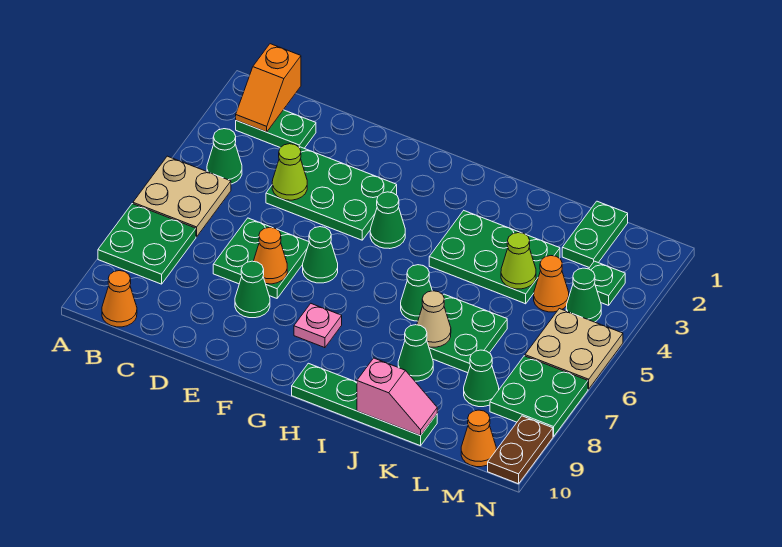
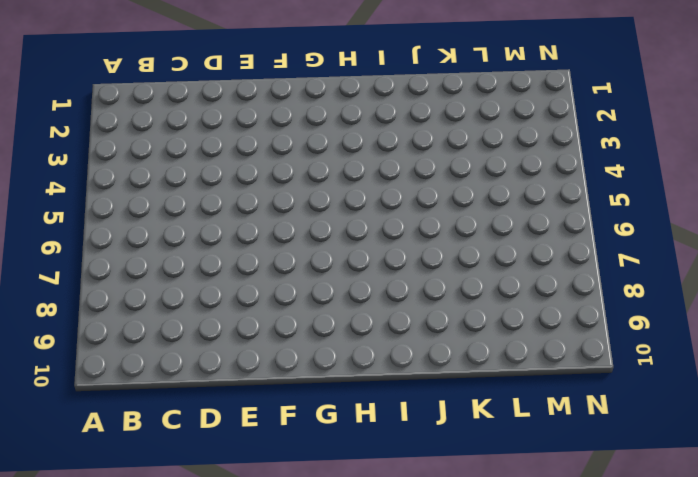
none -> tan plate A5:B6 level 1
none -> green plate A7:B8 level 1
none -> green plate B2:C2 level 1
none -> green cone B4 level 1

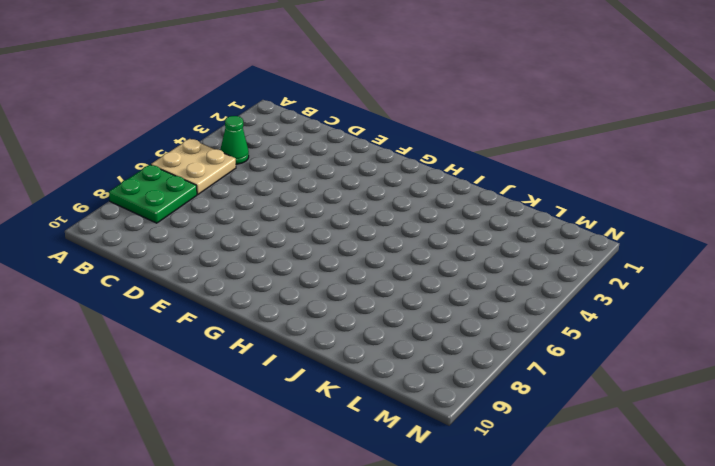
none -> green plate B2:C2 level 1
none -> orange cone B10 level 1
none -> green plate D3:F4 level 1
none -> green plate D6:E7 level 1

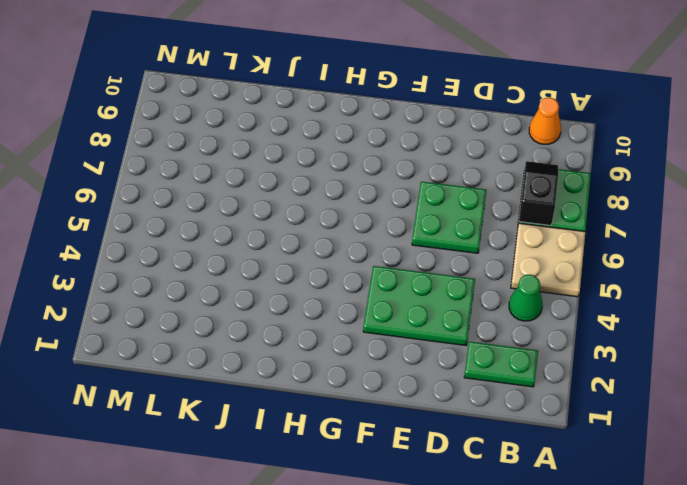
black slope B7:B8 level 2 top 7 -> none
none -> green cone E8 level 1
none -> green cone F6 level 1
none -> green cone G4 level 1
none -> pink plate G8 level 1

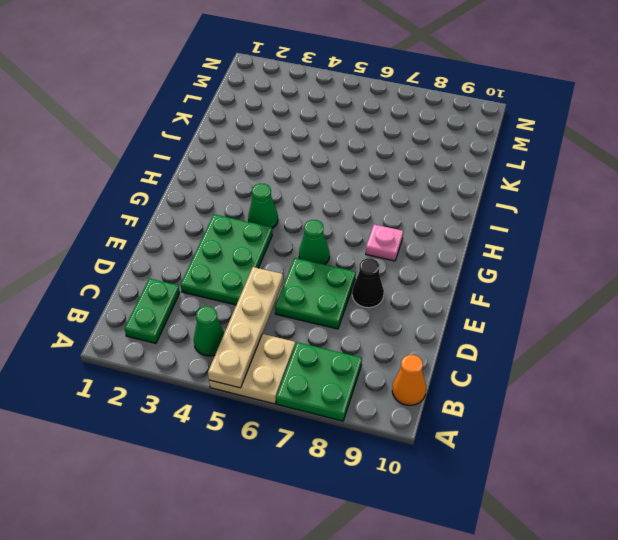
tan plate A5:D5 level 2 -> none
black cone E8 level 1 -> green cone E8 level 1
none -> green plate H10:K10 level 1
none -> green plate I3:K4 level 1
none -> green cone I6 level 1
none -> green plate J6:K7 level 1

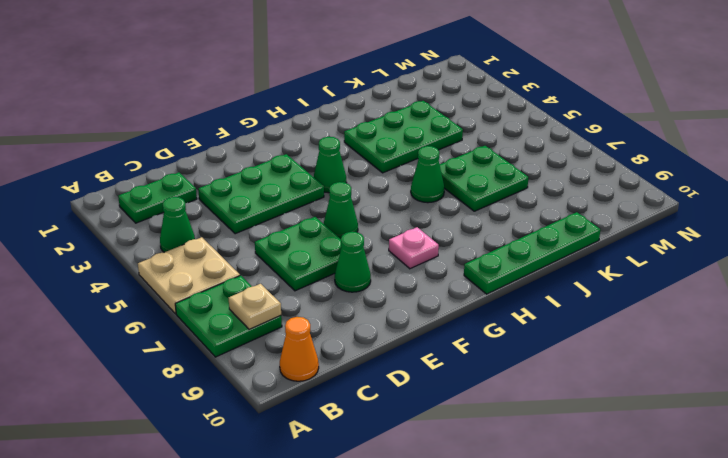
tan plate B8 level 2 -> none
none -> green cone J8 level 1
none -> green plate L1:L2 level 1
none -> orange cone L4 level 1
none -> green cone L8 level 1

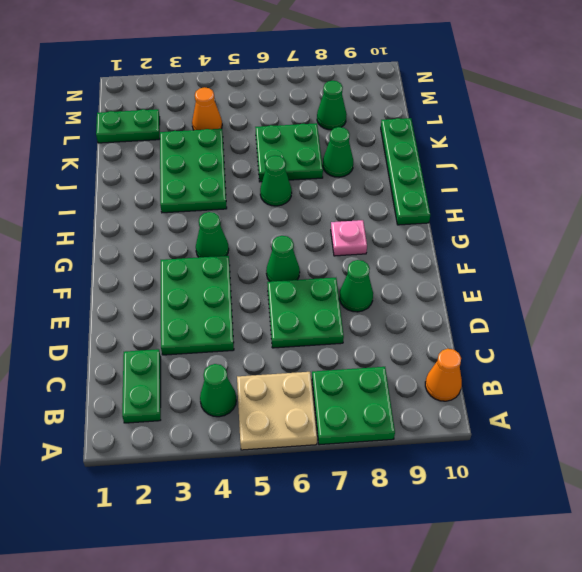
none -> green plate M3 level 1
none -> green cone M4 level 1
none -> tan plate M5:N6 level 1
none -> green plate M7:N8 level 1

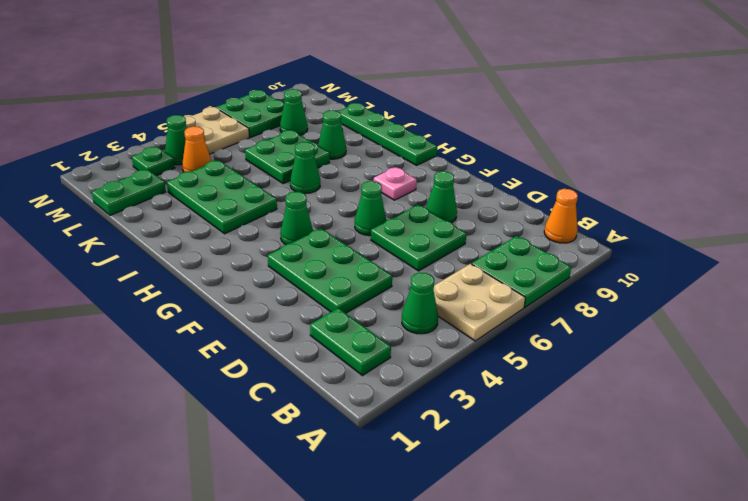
none -> orange cone M10 level 1
none -> brown plate N9:N10 level 1
none -> orange slope B1:B2 level 2 top 1
none -> lime cone D4 level 2

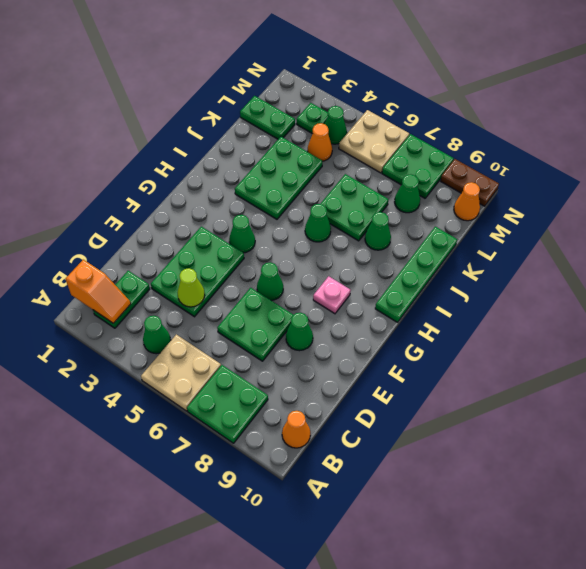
none -> orange cone E7 level 2
none -> tan cone J7 level 2
none -> pink slope J10:K10 level 2 top J
none -> lime cone K4 level 2

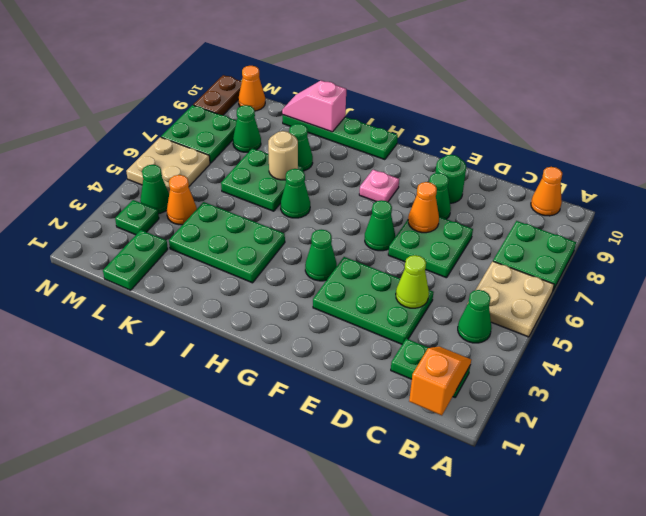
green round brick E9 level 1 -> none
tan round brick J7 level 2 -> tan cone J7 level 2
none -> lime cone K4 level 2

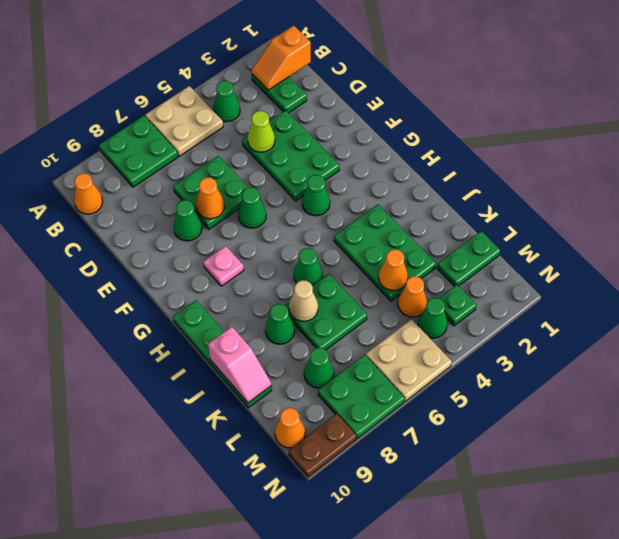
orange cone K4 level 2 -> lime cone K4 level 2

